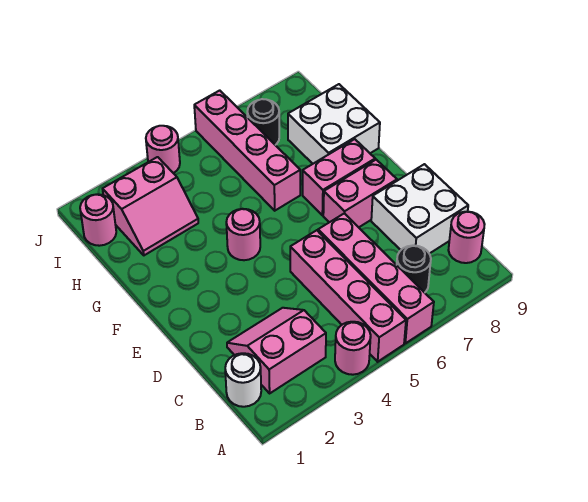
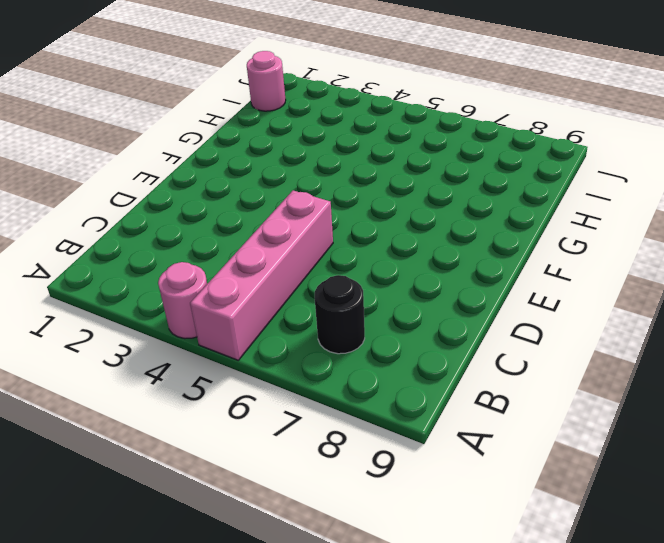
none -> pink brick A6:D6 level 1
none -> white round brick B1 level 1
none -> pink slope B2:C3 level 1 top B

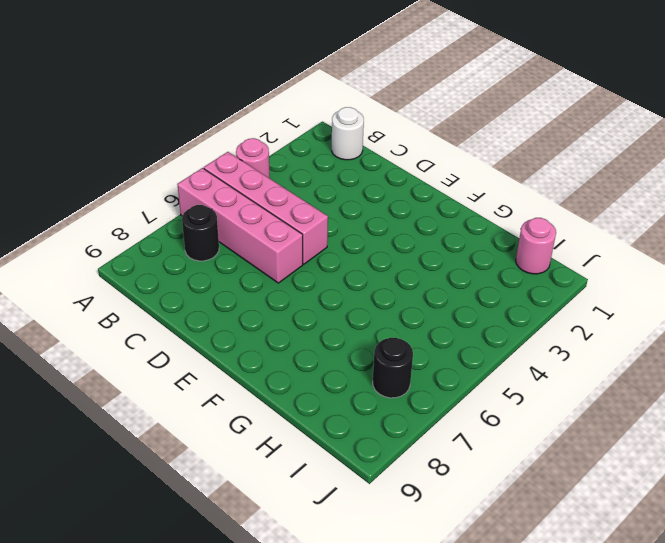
none -> pink slope B2:C3 level 1 top B
none -> pink round brick B9 level 1
none -> white brick C8:D9 level 1

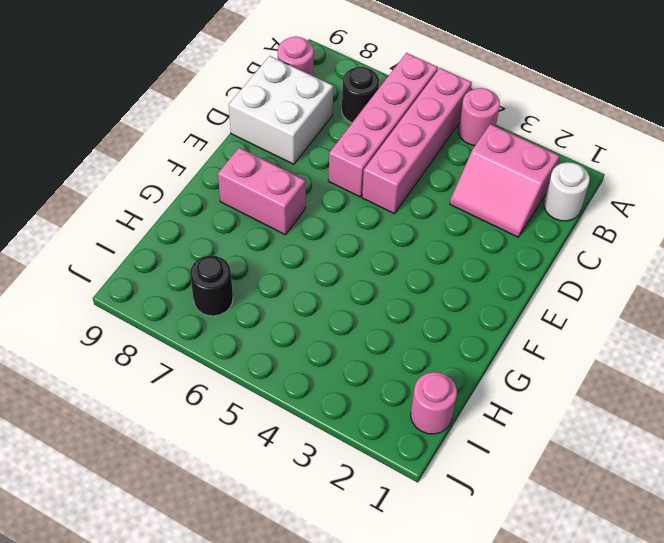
none -> pink brick E7:E8 level 1
none -> pink round brick F4 level 1
none -> pink brick G6:J6 level 1

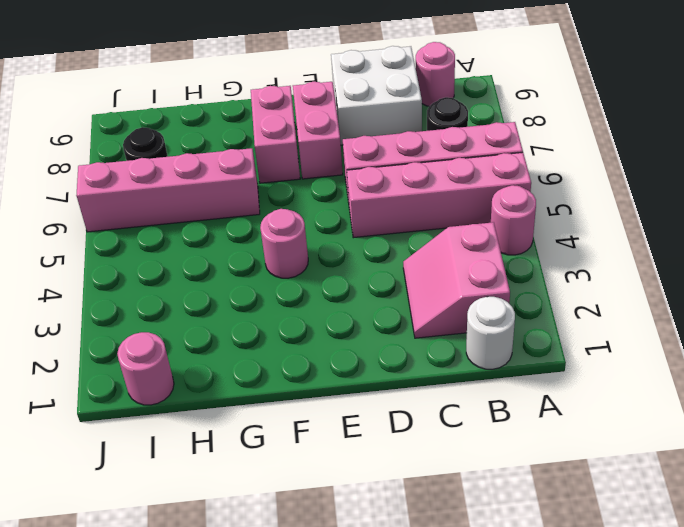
none -> white brick G8:H9 level 1
none -> pink slope H2:I3 level 1 top I
none -> pink round brick J4 level 1

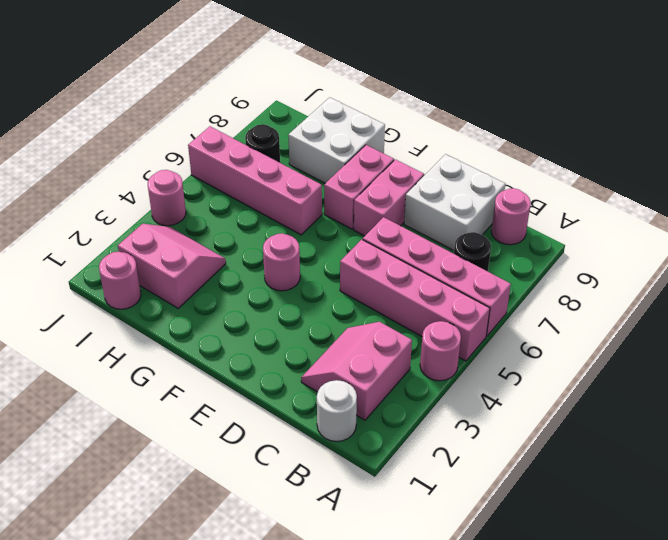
pink slope H2:I3 level 1 top 2 -> pink slope H2:I3 level 1 top I

